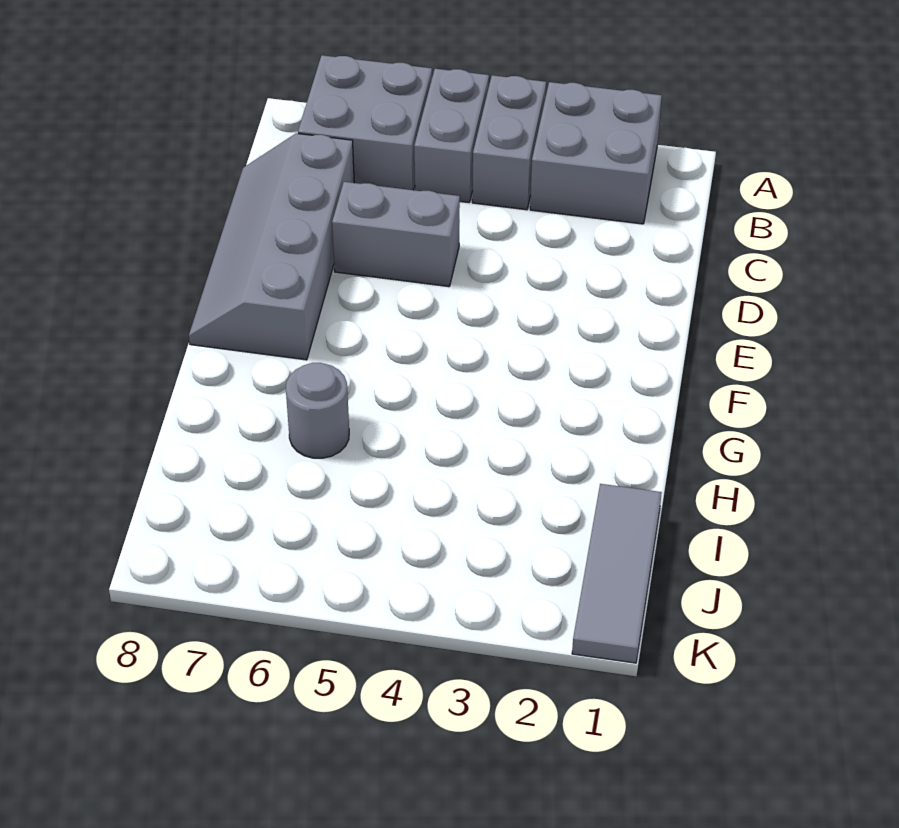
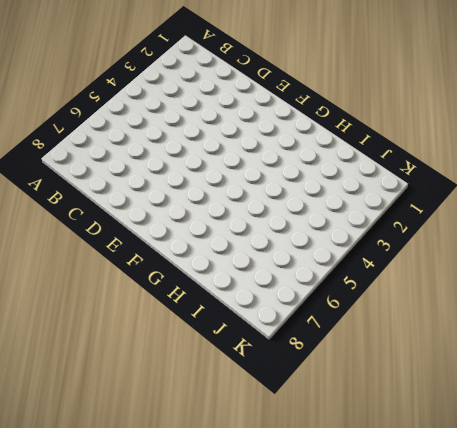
none -> grey brick A2:B3 level 1
none -> grey brick A4:B4 level 1

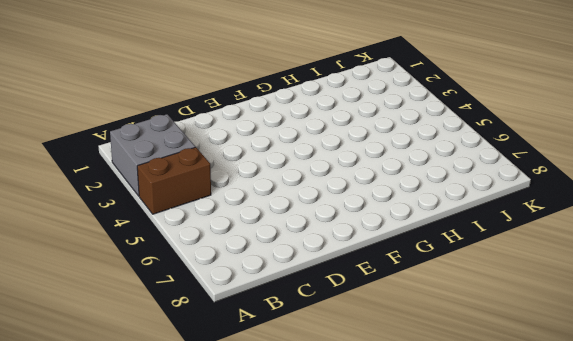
brown brick A4:B4 level 1 -> grey brick A4:B4 level 1
none -> grey brick A5:B5 level 1
none -> grey brick A6:B7 level 1

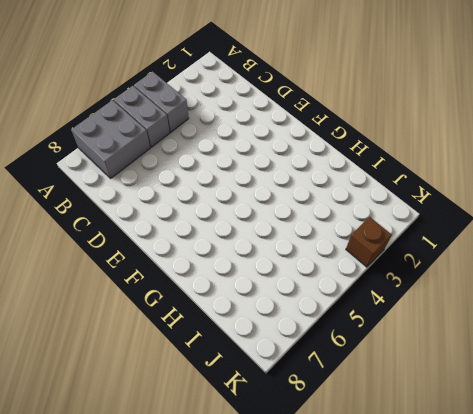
brown brick K3 level 1 -> none
none -> grey brick A2:B3 level 1
none -> grey slope C7:F8 level 1 top 7

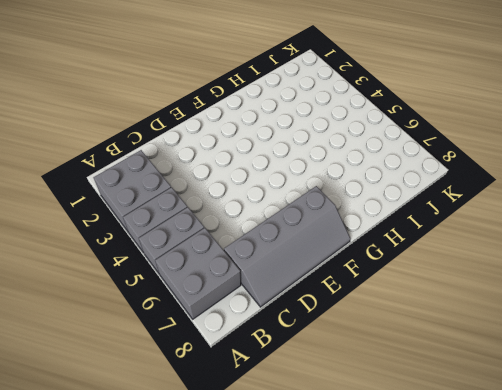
none -> grey brick D5:D6 level 1
none -> grey round brick H6 level 1

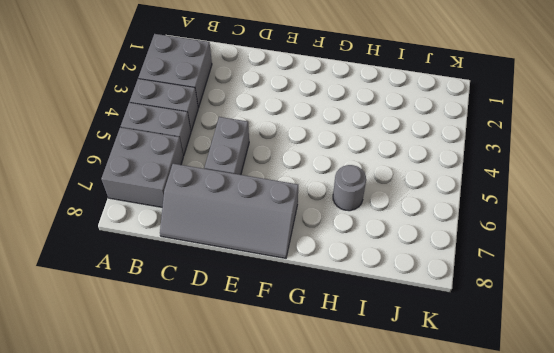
none -> grey tile I1:K1 level 1

